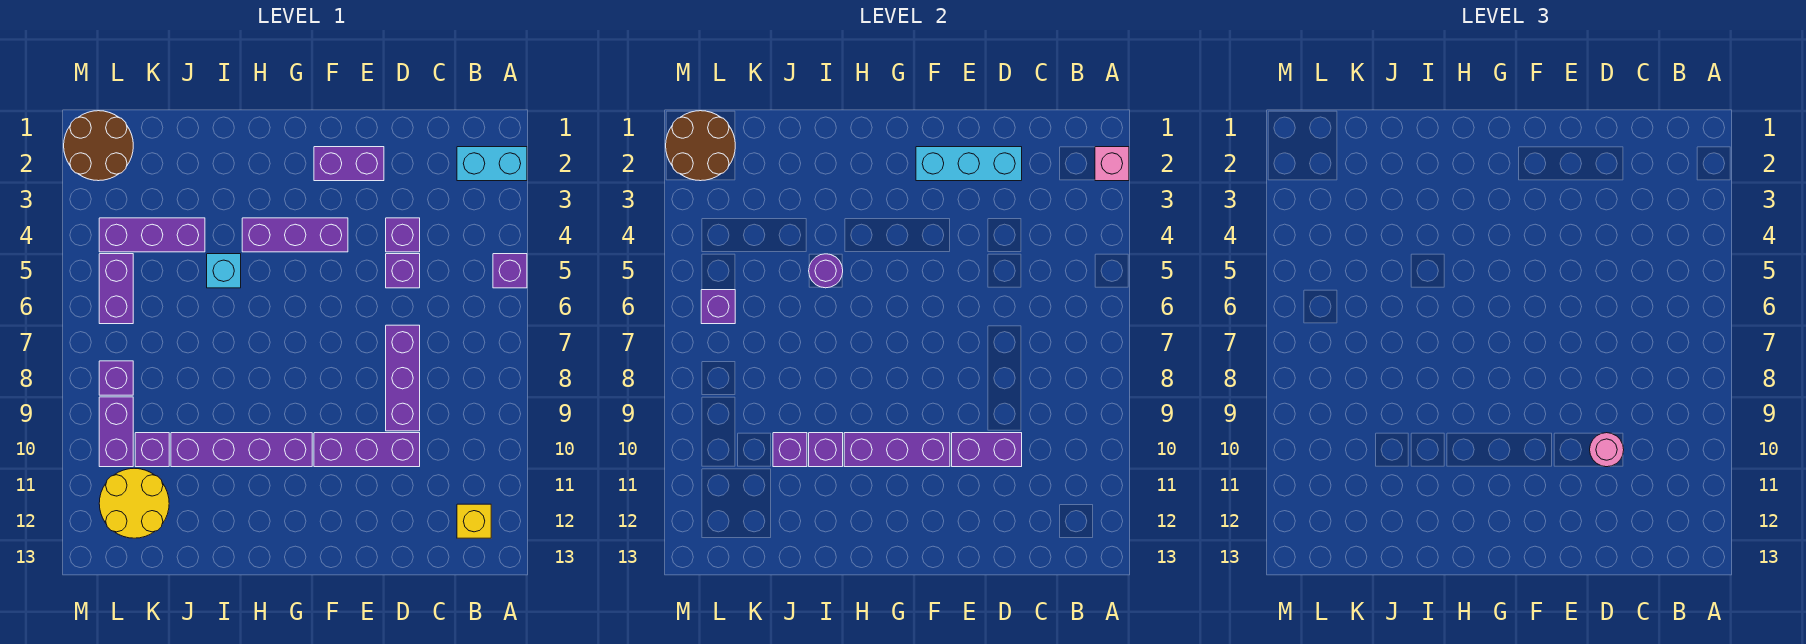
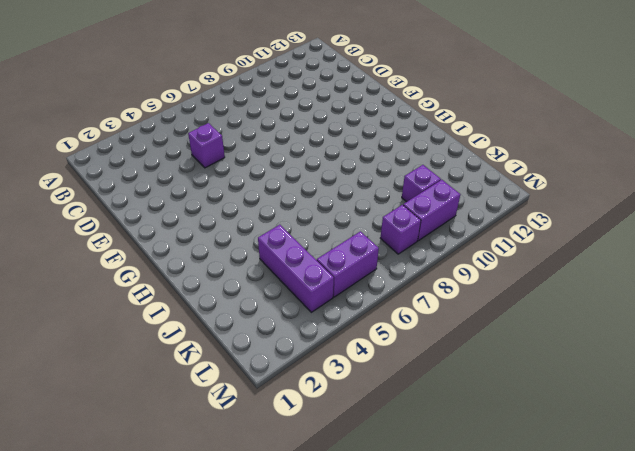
none -> cyan brick A2:B2 level 1
none -> purple brick A5 level 1
none -> yellow brick B12 level 1

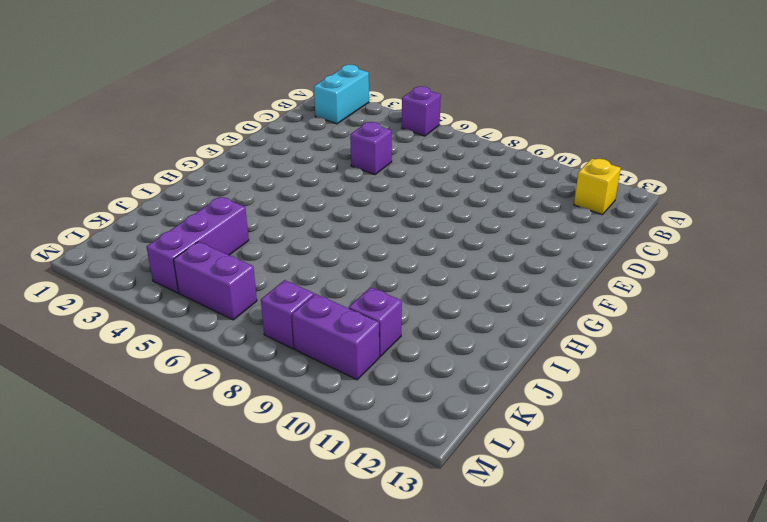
none -> purple brick D4 level 1
none -> purple brick D7:D9 level 1
none -> purple brick D10:F10 level 1

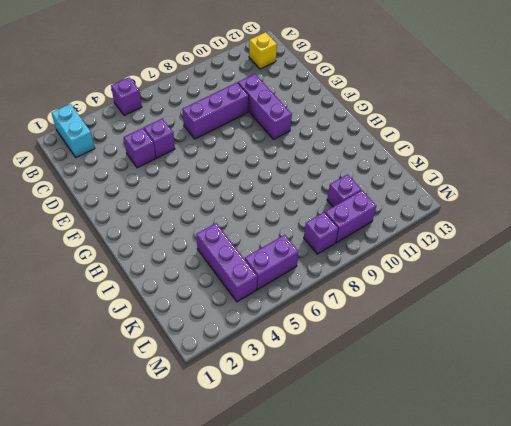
none -> purple brick E2:F2 level 1
none -> purple brick F4:H4 level 1
none -> purple brick G10:J10 level 1

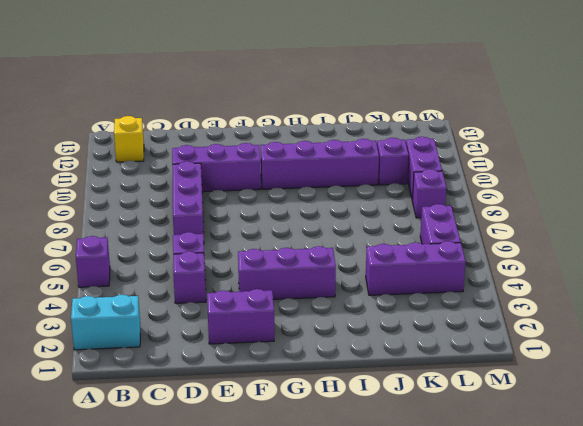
none -> cyan brick I5 level 1
none -> yellow round brick K11:L12 level 1
none -> brown round brick L1:M2 level 1

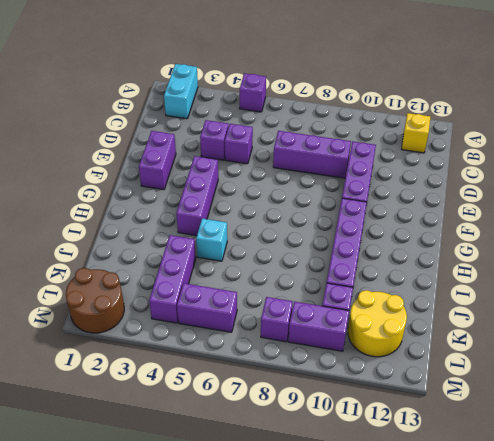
none -> pink brick A2 level 2
none -> cyan brick D2:F2 level 2
none -> purple brick D10:E10 level 2

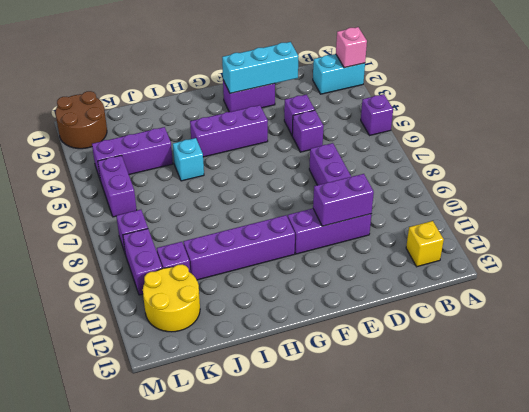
none -> purple brick F10:H10 level 2
none -> purple round brick I5 level 2
none -> purple brick I10 level 2

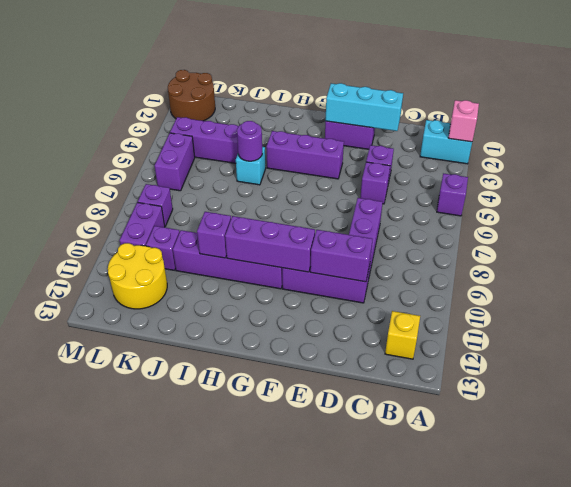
none -> purple brick J10 level 2
none -> brown round brick L1:M2 level 2
none -> purple brick L6 level 2

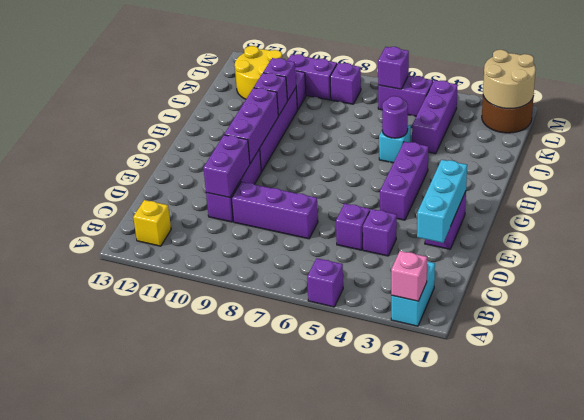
tan round brick L1:M2 level 2 -> brown round brick L1:M2 level 2
none -> pink round brick D10 level 3

